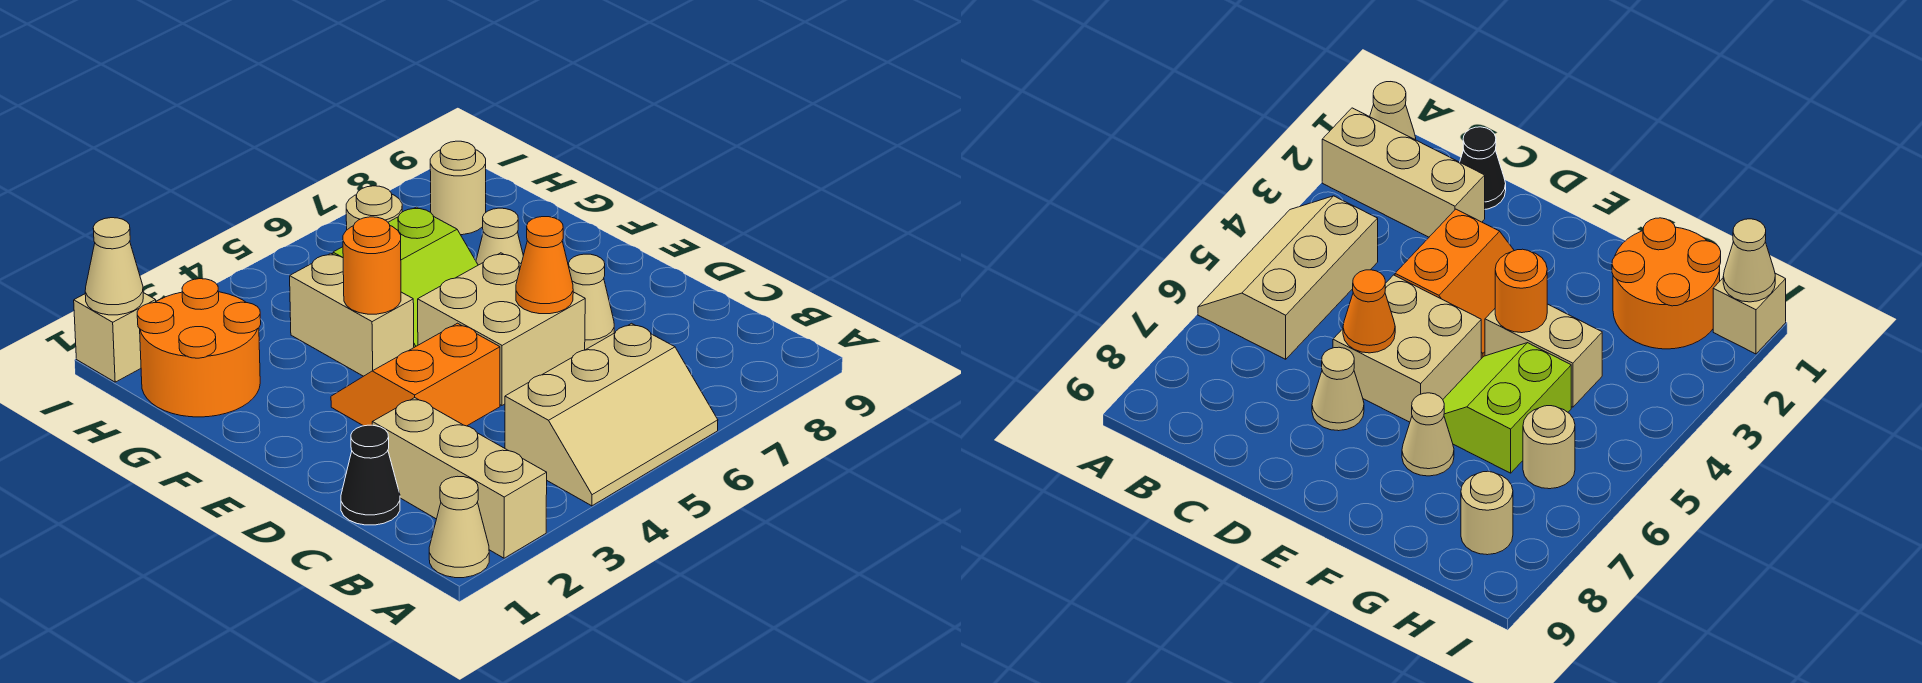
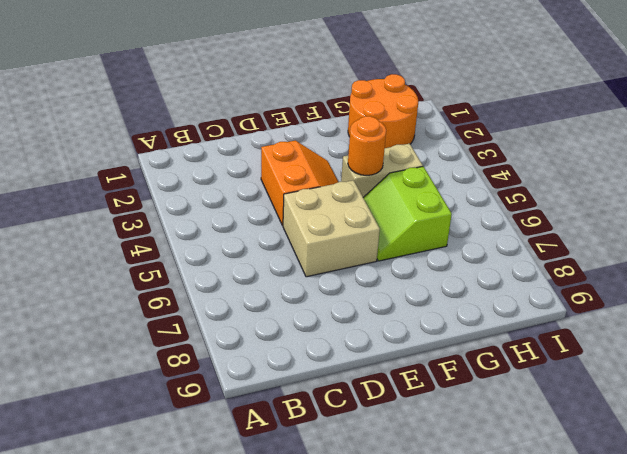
none -> tan cone A1 level 1
none -> tan brick A2:C2 level 1
none -> tan slope A4:B6 level 1 top B

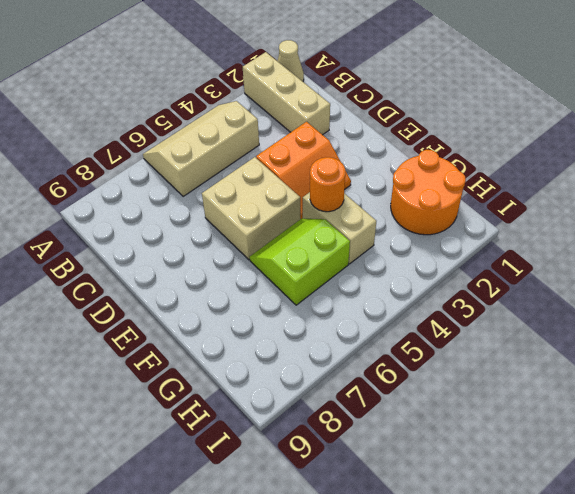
none -> black cone C1 level 1
none -> tan cone D7 level 1
none -> tan cone F7 level 1

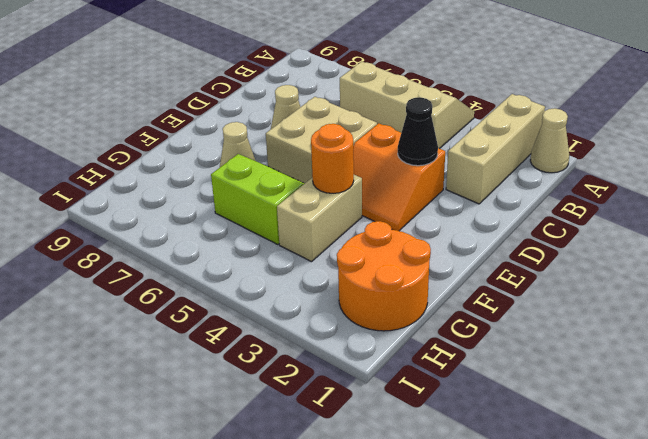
black cone D3 level 2 -> black cone C1 level 1
none -> tan round brick H6 level 1
none -> tan round brick H8 level 1
none -> tan brick I1 level 1

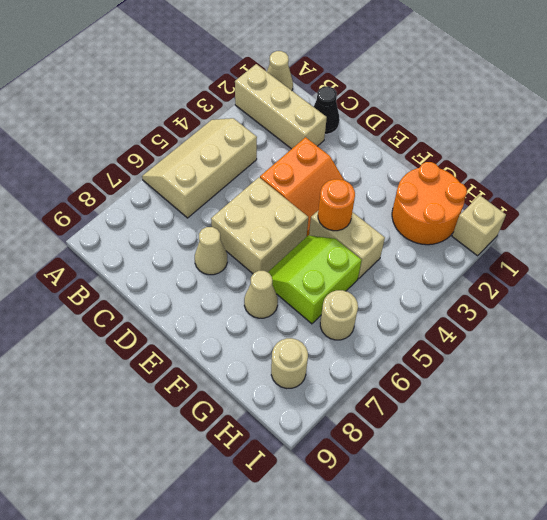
none -> orange cone D6 level 2
none -> tan cone I1 level 2

